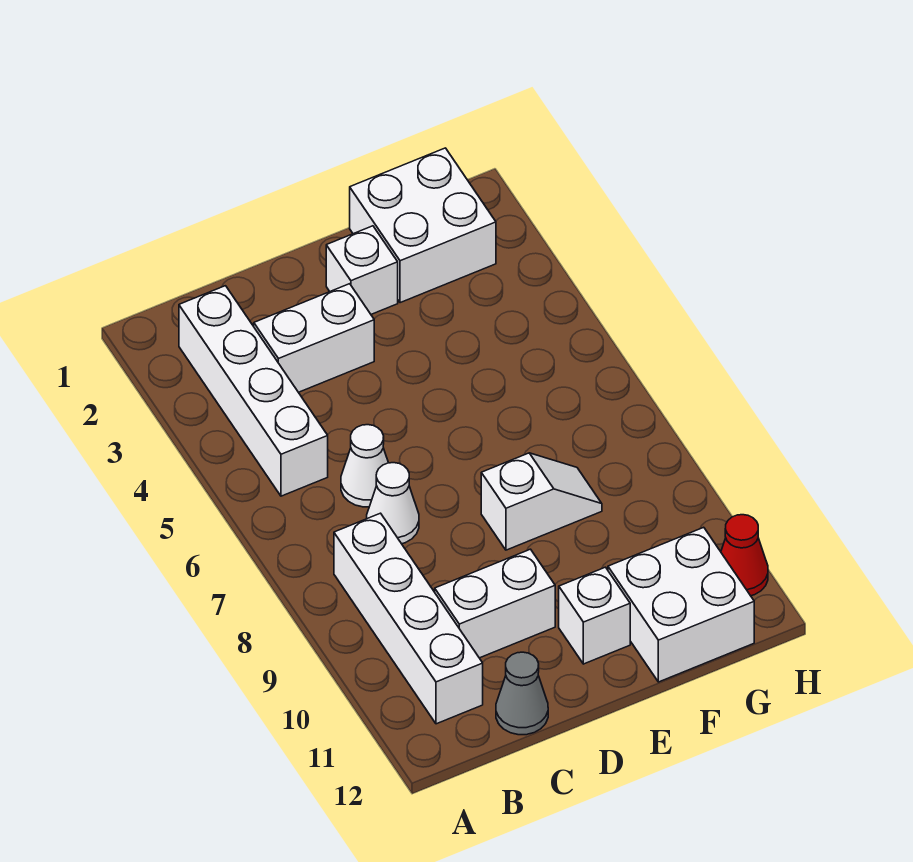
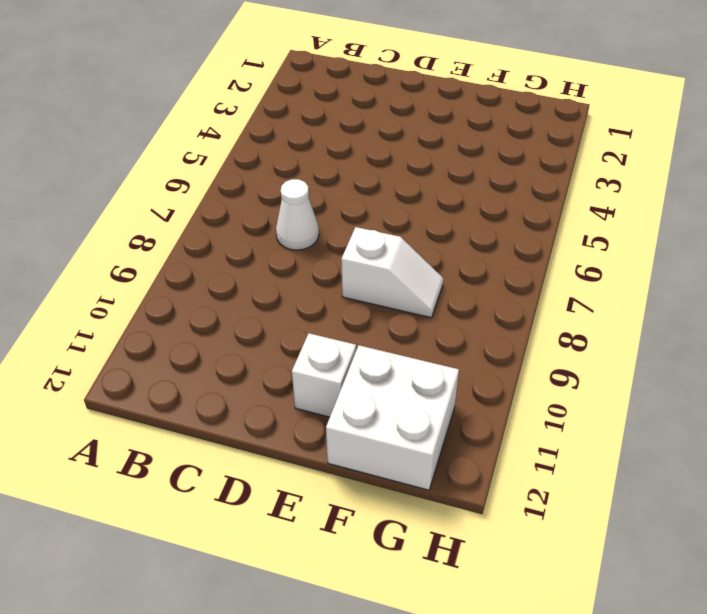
none -> white brick B2:B5 level 1
none -> white brick B8:B11 level 1
none -> white brick C3:D3 level 1

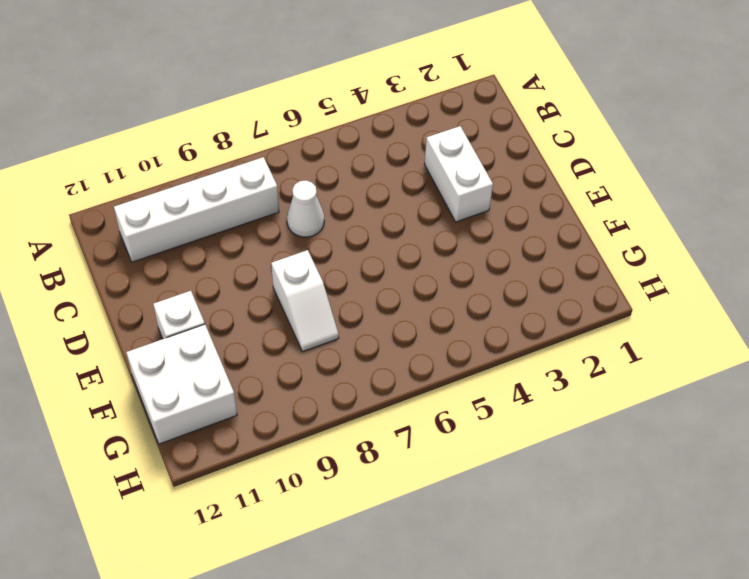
none -> white brick B2:B5 level 1
none -> white cone C6 level 1
none -> white brick C10:D10 level 1

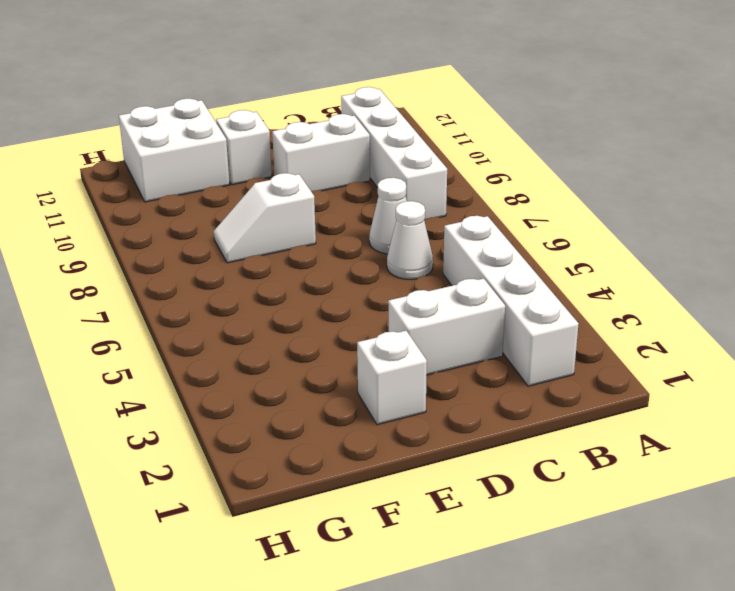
none -> grey cone C12 level 1
none -> white brick F1:G2 level 1
none -> red cone H11 level 1

